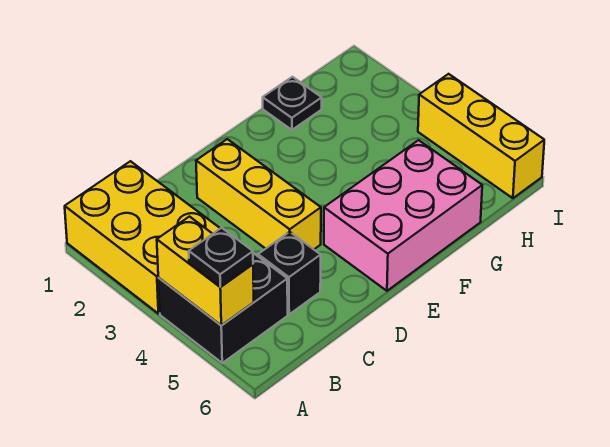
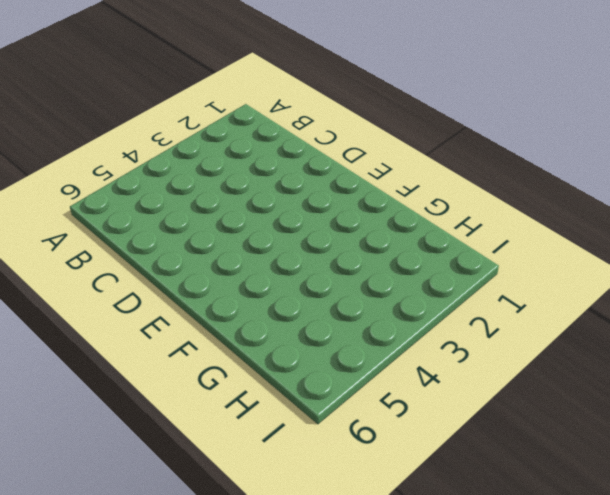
none -> yellow brick A1:B3 level 1
none -> black brick A4:B5 level 1

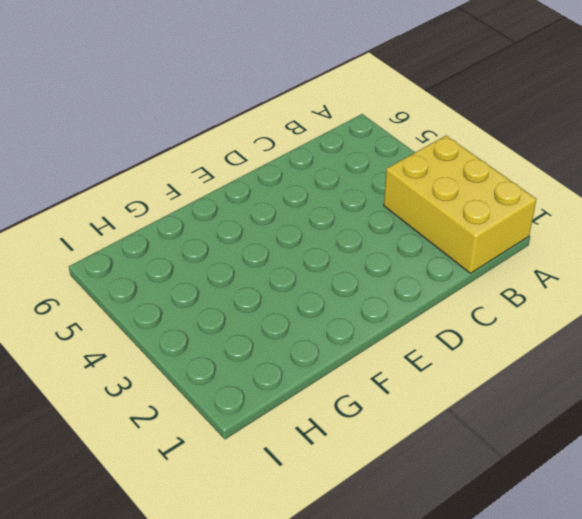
none -> black brick A4:B5 level 1
none -> black brick C5 level 1

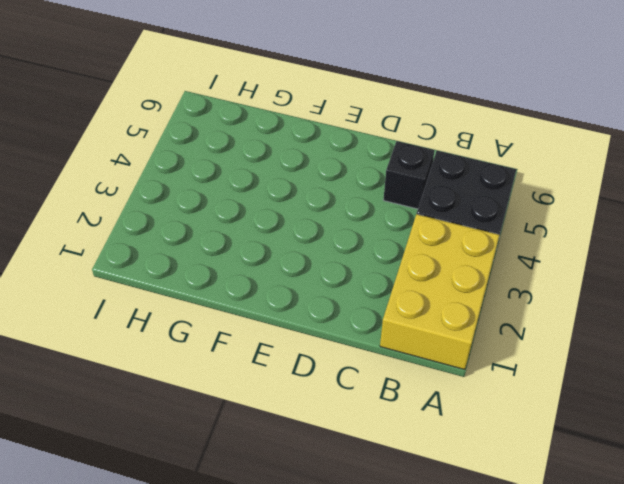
none -> yellow brick D2:D4 level 1
none -> pink brick E5:G6 level 1

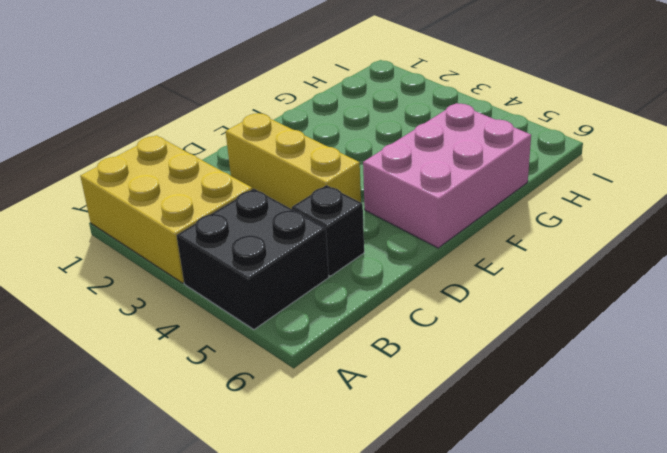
none -> black plate G1 level 1
none -> yellow brick I4:I6 level 1

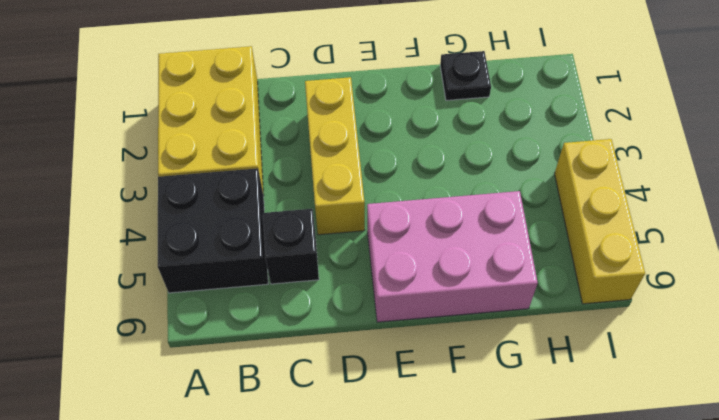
none -> yellow brick A4:A5 level 2
none -> black plate A5 level 3

